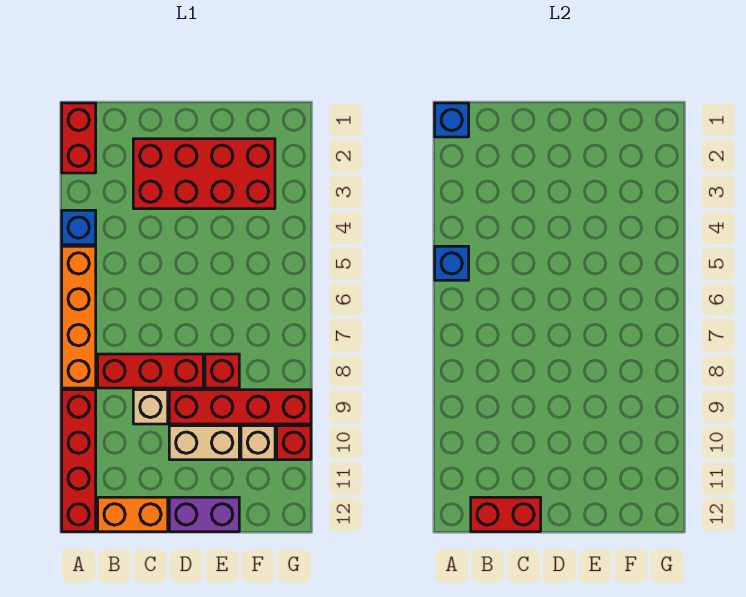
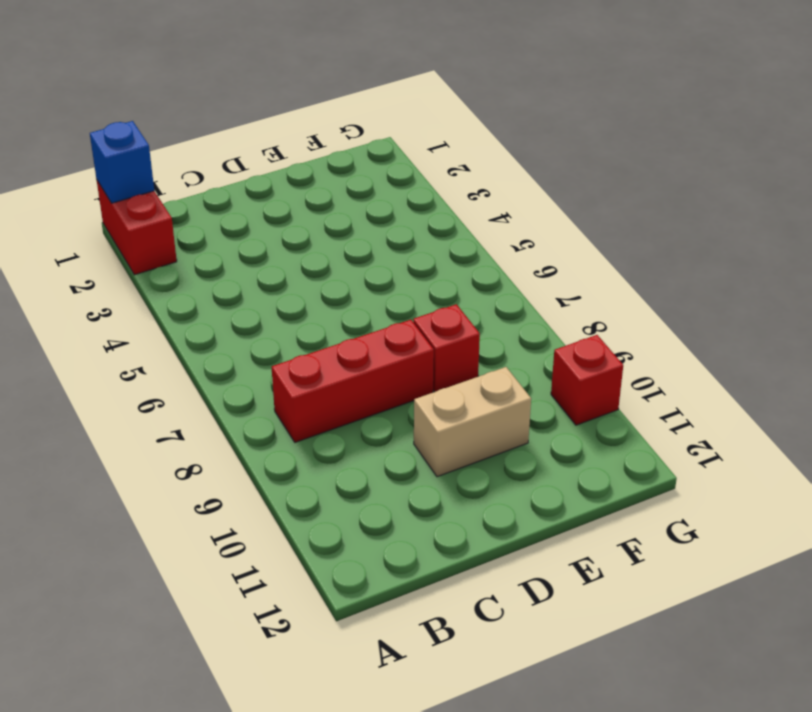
none -> blue brick A4 level 1
none -> orange brick A5:A8 level 1
none -> red brick A9:A12 level 1

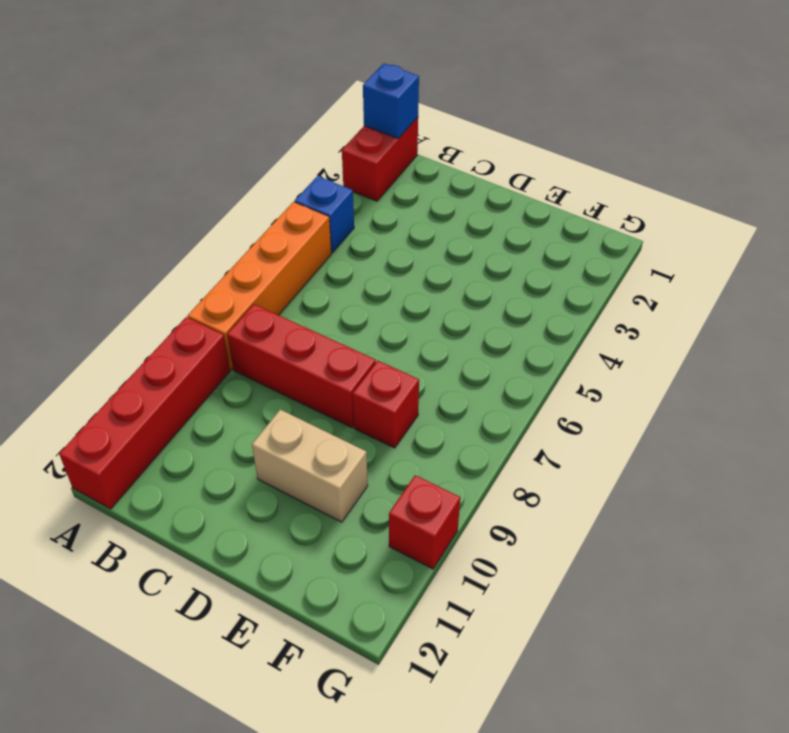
none -> orange brick B12:C12 level 1
none -> red brick C2:F3 level 1
none -> tan brick C9 level 1

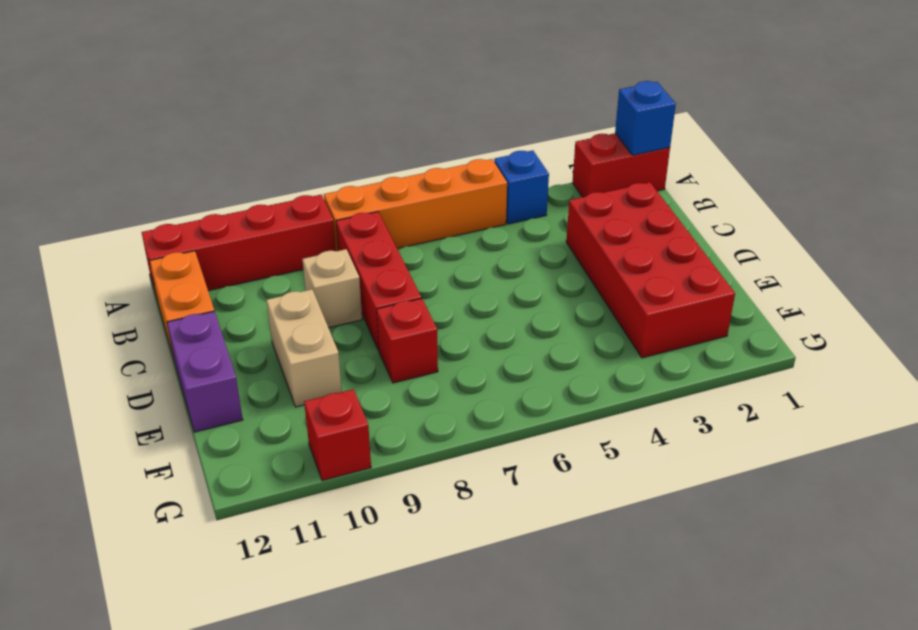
none -> red brick D9:G9 level 1
none -> tan brick F10 level 1
none -> blue brick A5 level 2

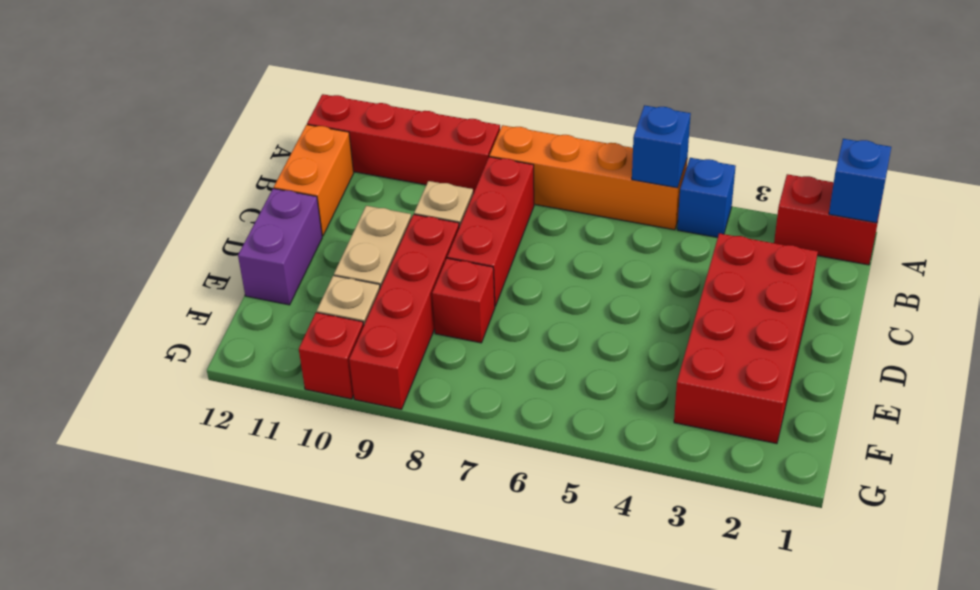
none -> red brick B12:C12 level 2

